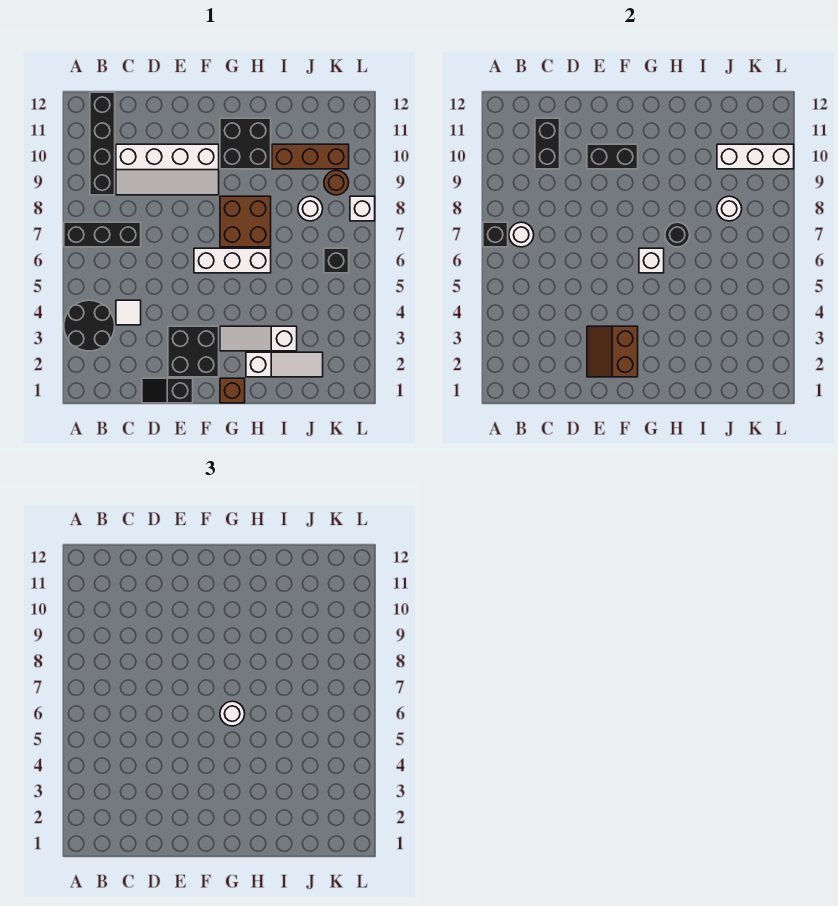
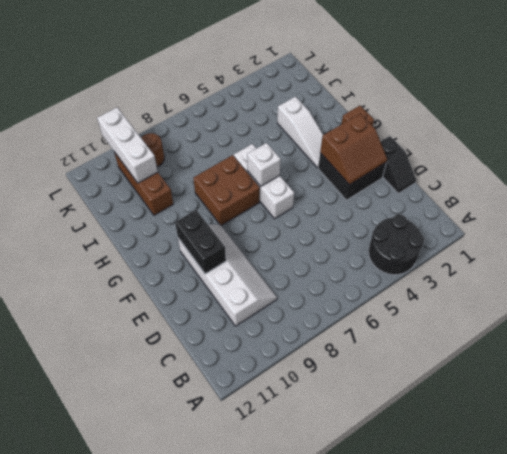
none -> black brick A7:C7 level 1
none -> black brick B9:B12 level 1
none -> white tile C4 level 1

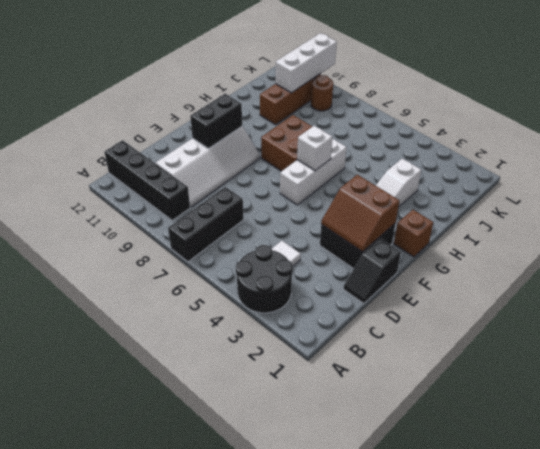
none -> black brick G10:H11 level 1
none -> white slope H2:J2 level 1 top H
none -> white round brick J8 level 1

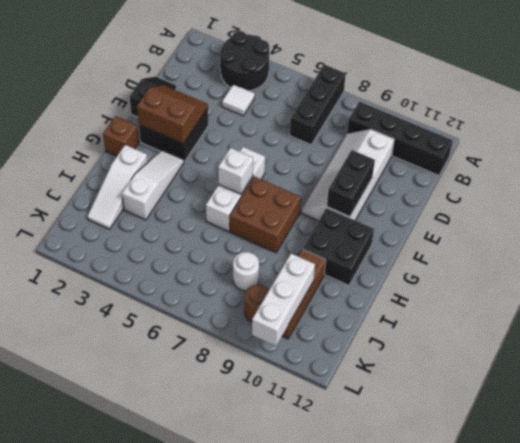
none -> black brick K6 level 1
none -> white brick L8 level 1
none -> black brick A7 level 2

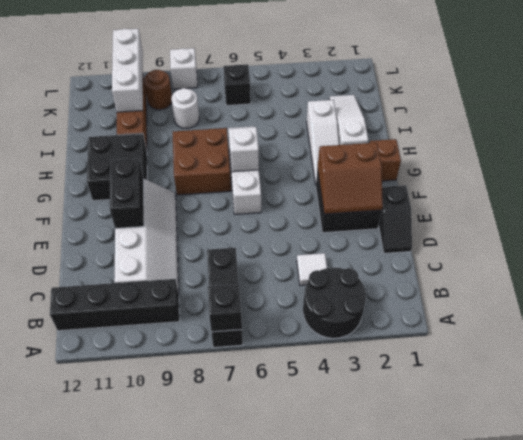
none -> white round brick B7 level 2
none -> black brick C10:C11 level 2
none -> black round brick H7 level 2

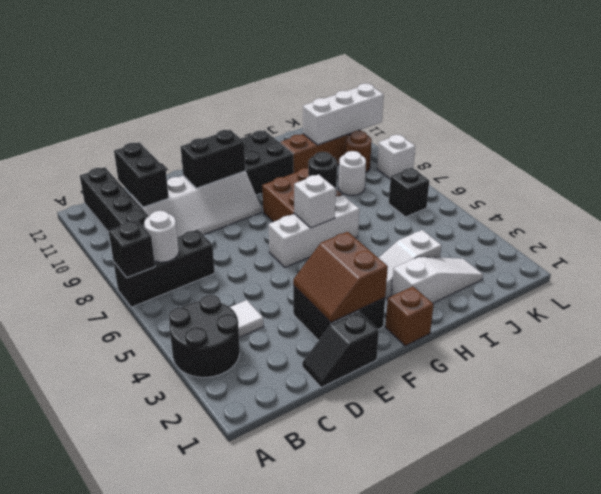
none -> white round brick J8 level 2
none -> white round brick G6 level 3

